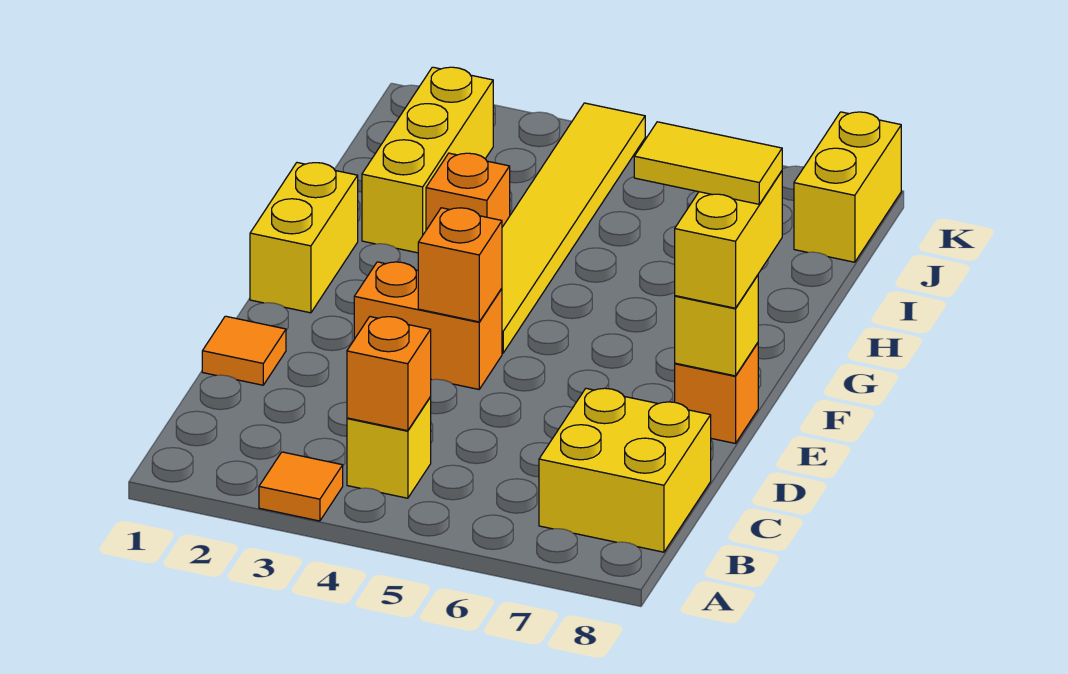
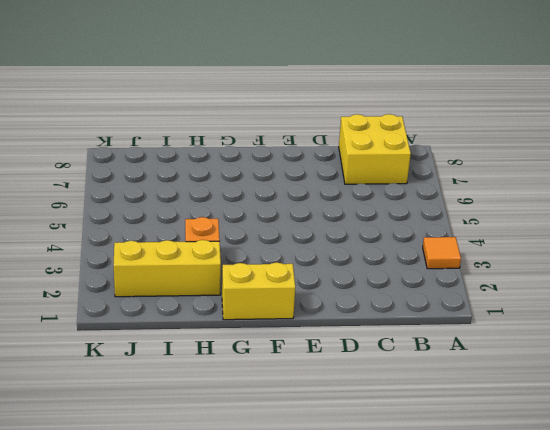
none -> yellow brick B4 level 1
none -> orange tile D1 level 1
none -> orange brick E3:E4 level 1

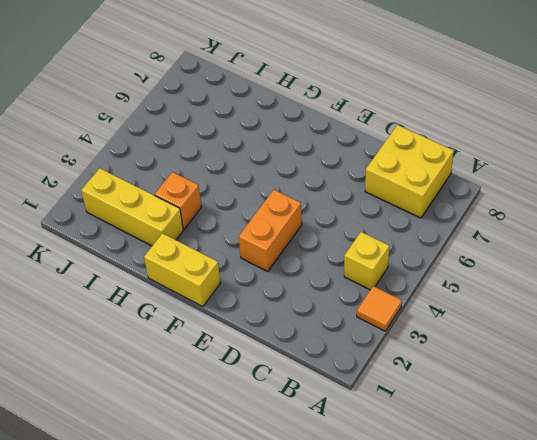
none -> orange tile D1 level 1
none -> orange brick E8 level 1
none -> yellow tile F4:K4 level 1

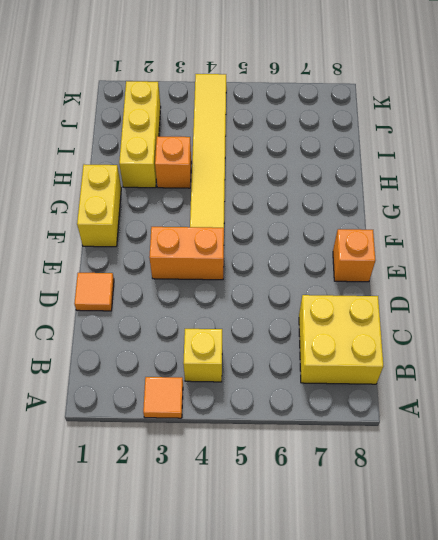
none -> yellow brick J8:K8 level 1
none -> orange brick B4 level 2
none -> orange brick E4 level 2

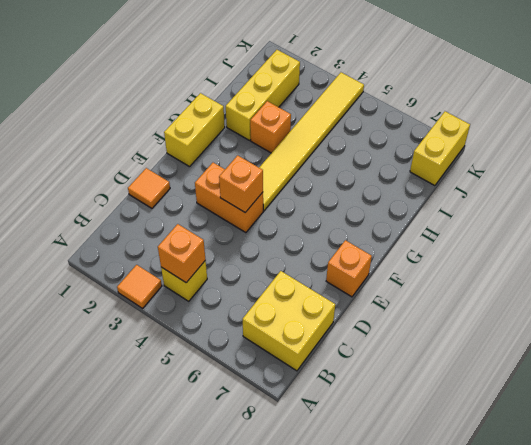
none -> yellow brick E8 level 2
none -> yellow brick E8:F8 level 3
none -> yellow tile F7:F8 level 4

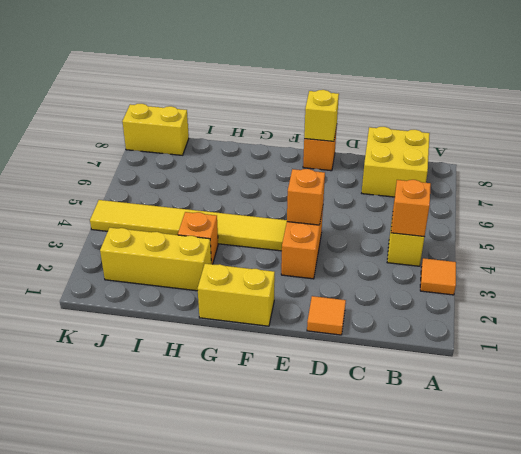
none -> yellow brick E8:F8 level 3
none -> yellow tile F7:F8 level 4

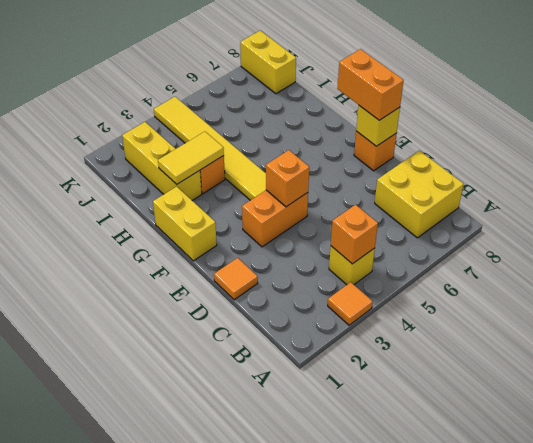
orange brick E8:F8 level 3 -> yellow brick E8:F8 level 3
yellow tile H2:H3 level 2 -> yellow tile F7:F8 level 4

